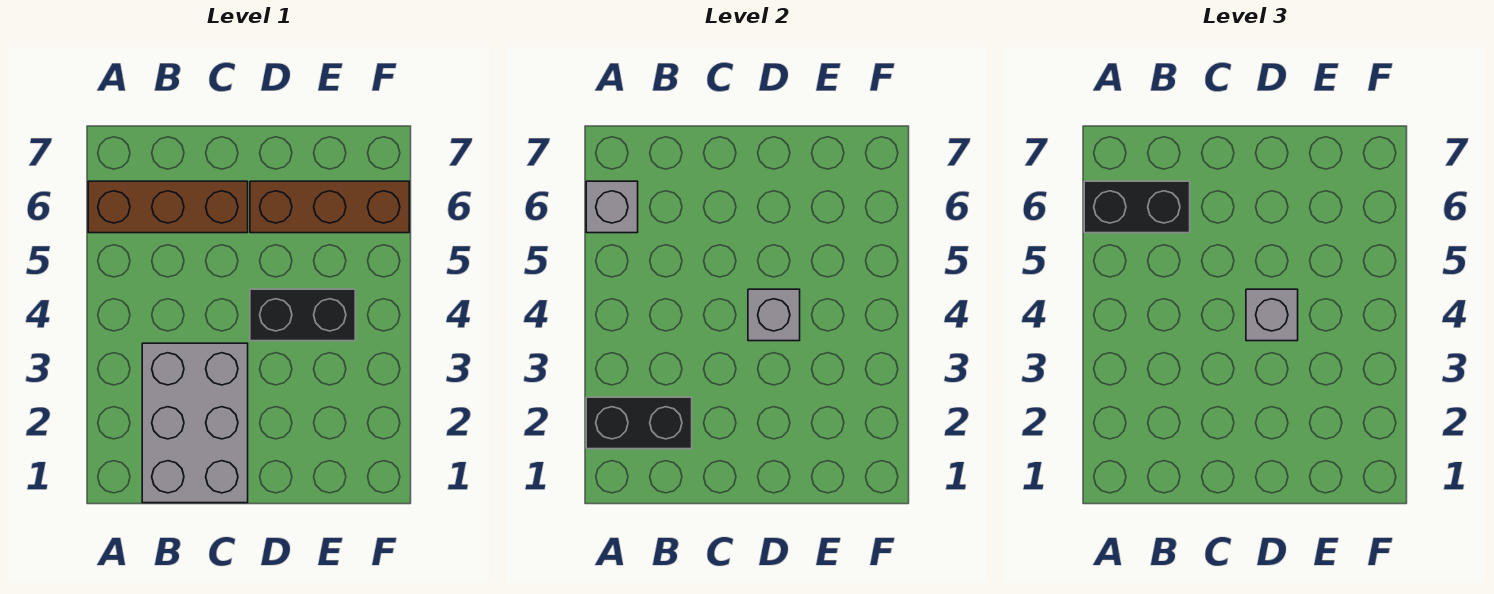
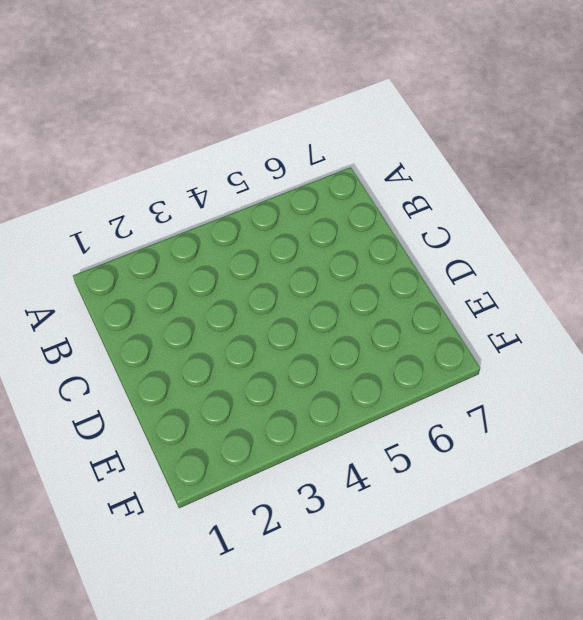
none -> brown brick A6:C6 level 1
none -> grey brick B1:C3 level 1

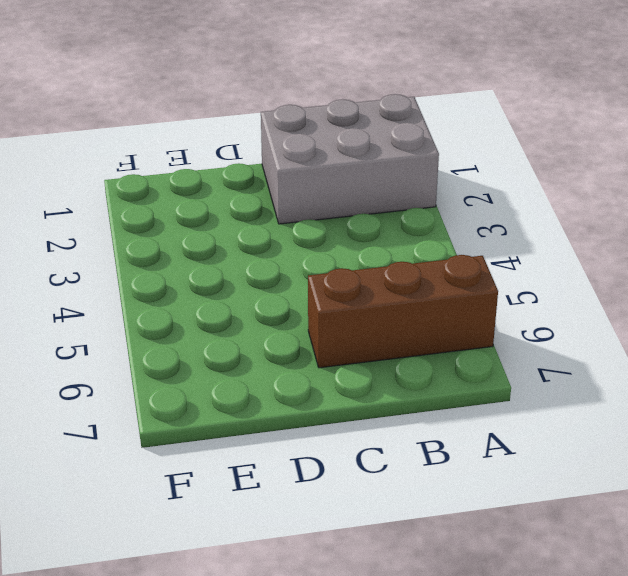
grey brick A1:C2 level 1 -> grey brick B1:C3 level 1
none -> black brick D4:E4 level 1
none -> brown brick D6:F6 level 1

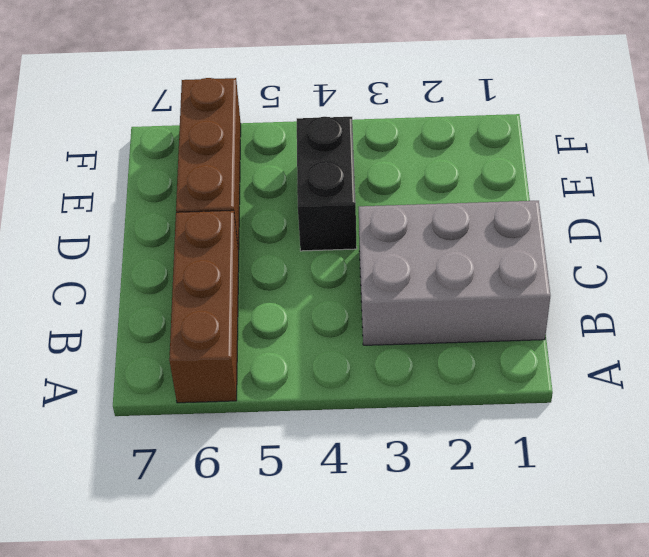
none -> black brick A2:B2 level 2
none -> grey brick A6 level 2

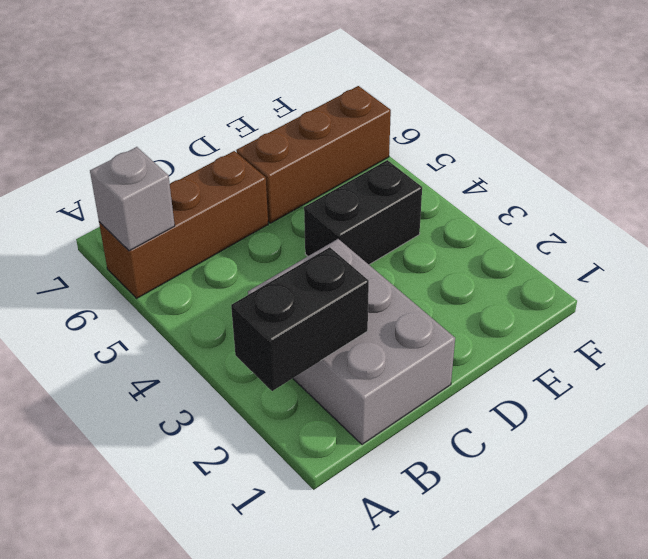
none -> grey brick D4 level 2
none -> black brick A6:B6 level 3

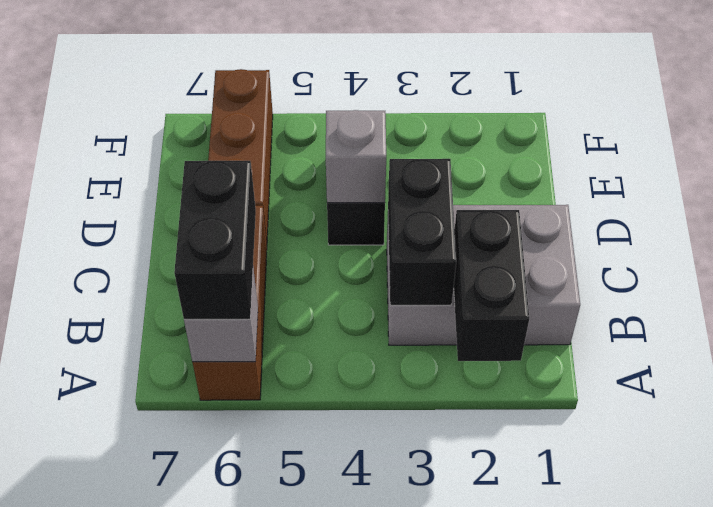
black brick B3:C3 level 2 -> none
none -> grey brick D4 level 3

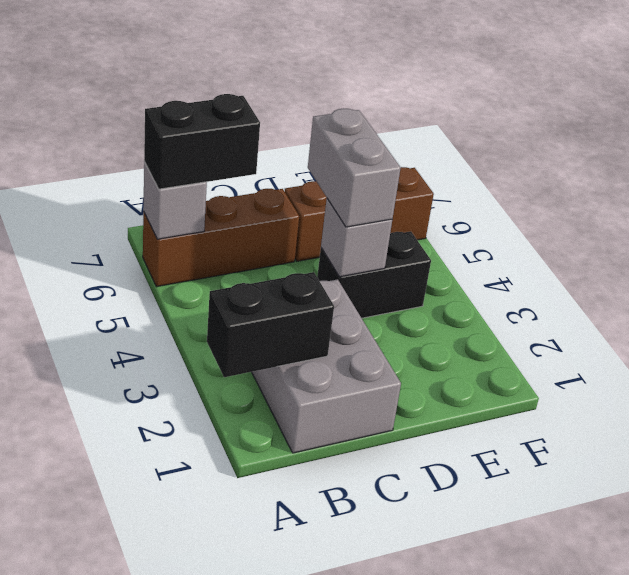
grey brick D4:D5 level 3 -> grey brick D4 level 3

